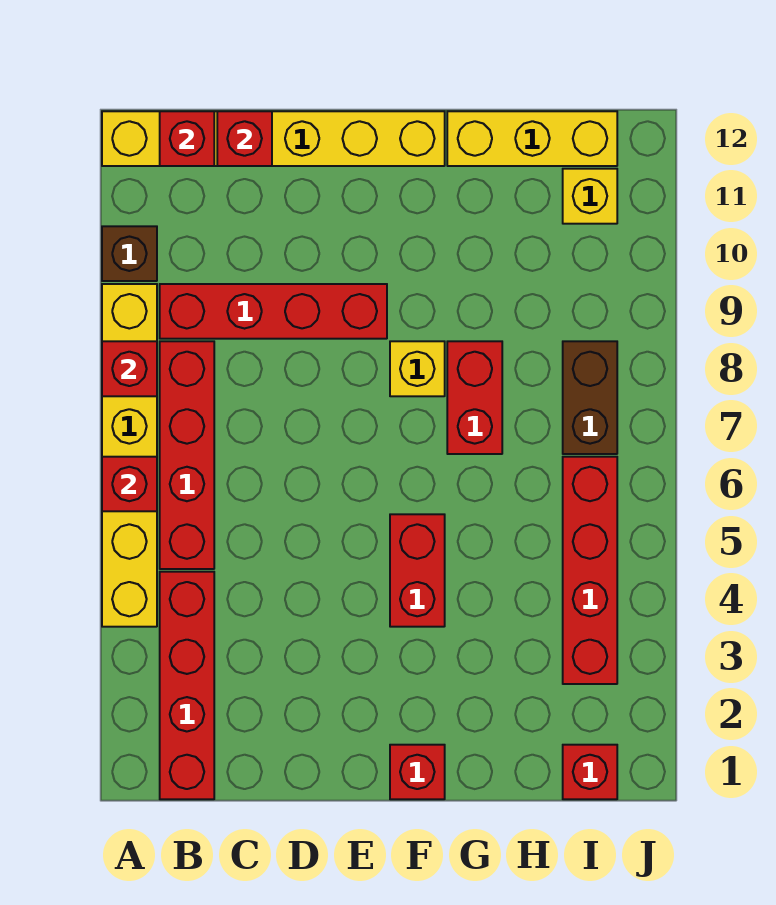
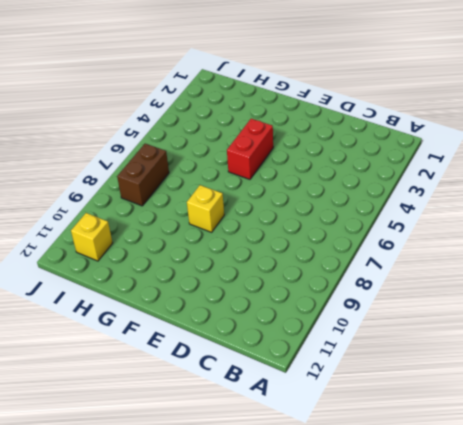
none -> yellow brick A4:A9 level 1
none -> brown brick A10 level 1
none -> yellow brick A12:F12 level 1

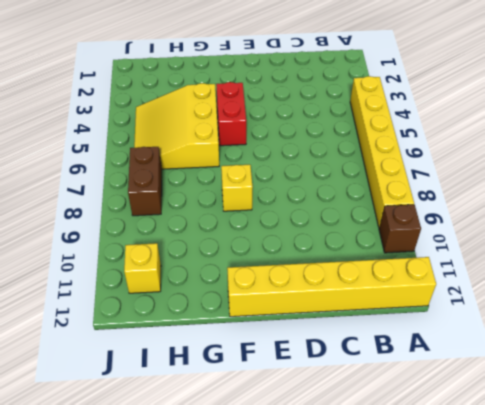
yellow slope G4:I6 level 1 top G -> red brick I3:I6 level 1
none -> red brick B1:B4 level 1
none -> red brick B5:B8 level 1
none -> red brick B9:E9 level 1

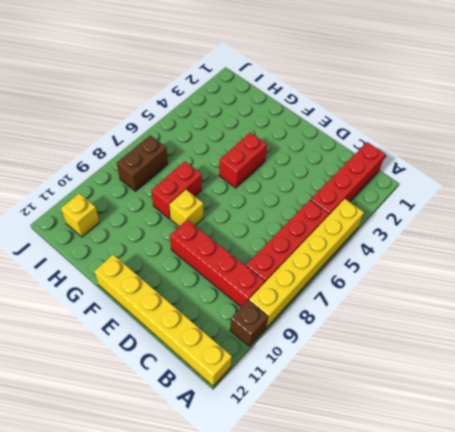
none -> red brick F1 level 1
none -> yellow brick G12:I12 level 1
none -> red brick I1 level 1

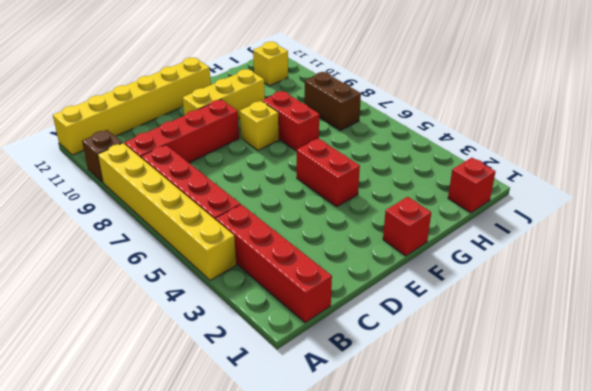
yellow brick E10:G10 level 1 -> yellow brick G12:I12 level 1
none -> red brick I3:I6 level 1
none -> red brick A6 level 2
none -> red brick A8 level 2

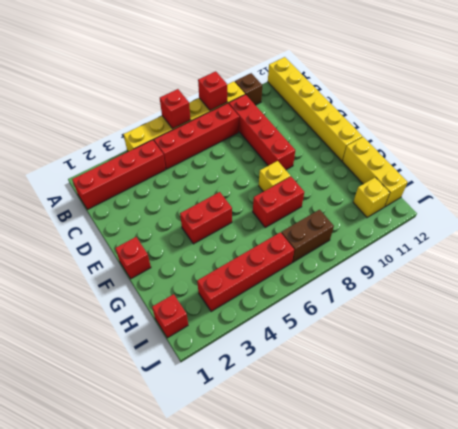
none -> red brick B12 level 2
none -> red brick C12 level 2

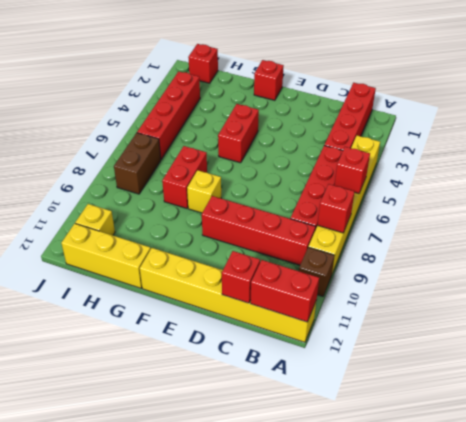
red brick A12:B12 level 2 -> red brick B12 level 2

